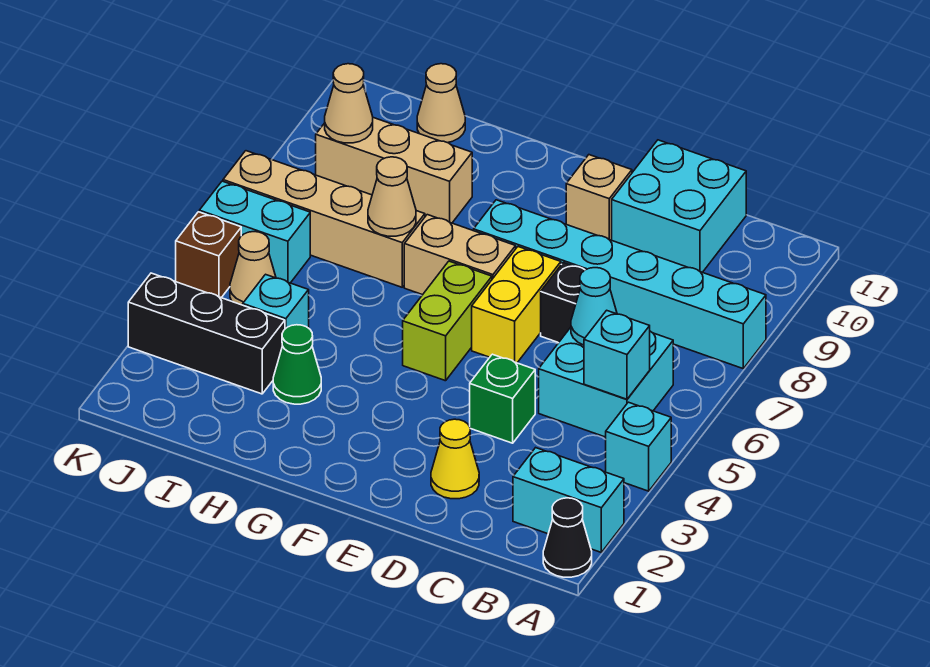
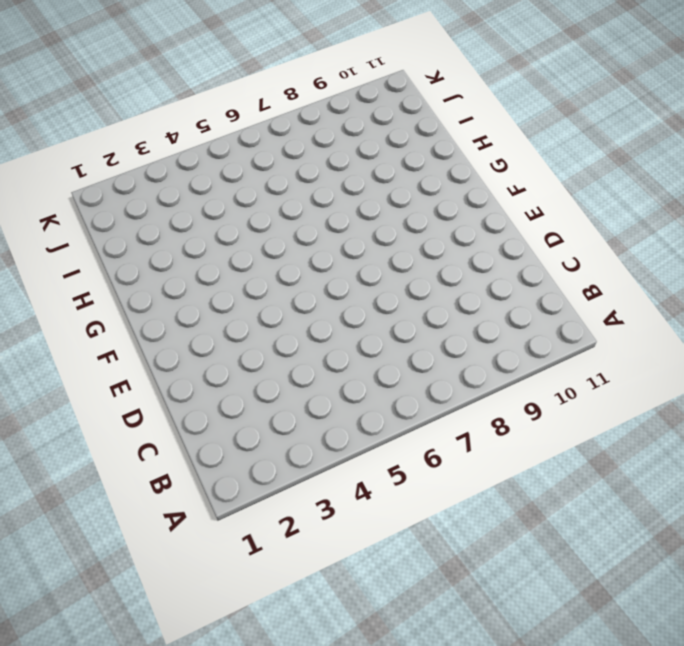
none -> black cone A1 level 1
none -> cyan brick A2:B2 level 1
none -> cyan brick A4 level 1

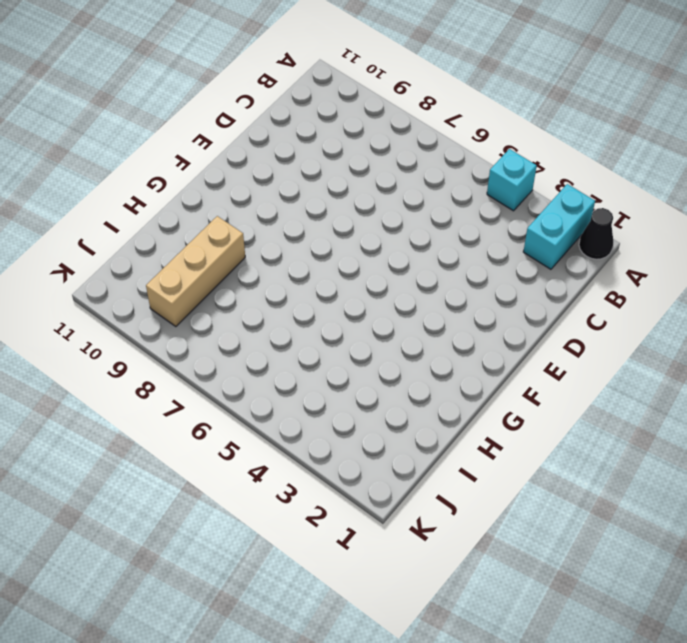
none -> cyan brick A8:F8 level 1
none -> cyan brick B5:C6 level 1
none -> cyan brick C10:D11 level 1

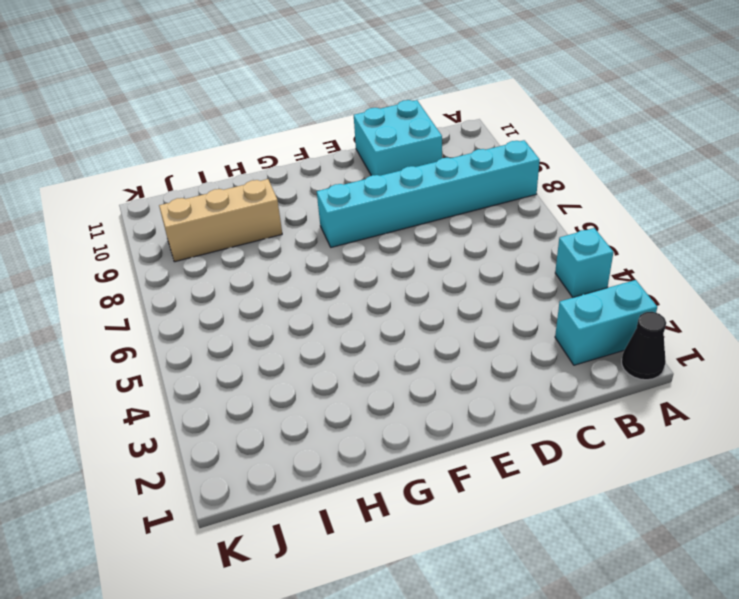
none -> cyan brick B5:C6 level 1
none -> yellow cone D2 level 1
none -> green brick D4 level 1

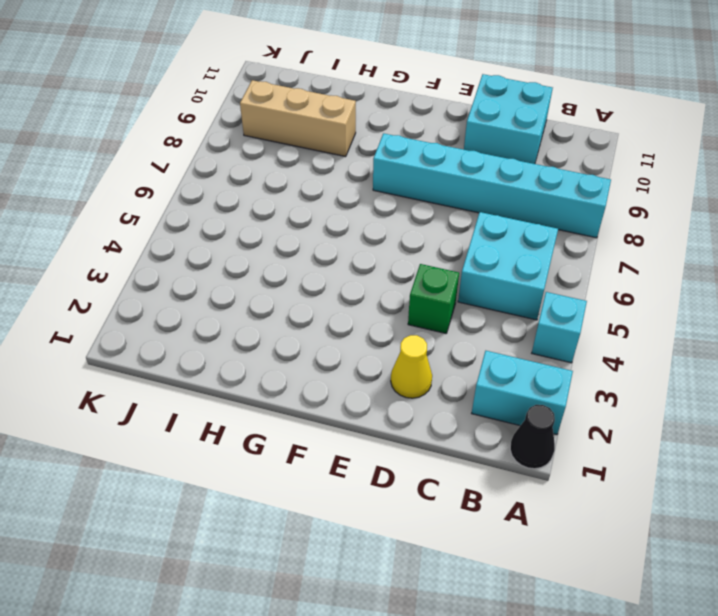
none -> black brick D7 level 1
none -> yellow brick E6:E7 level 1
none -> tan brick E10 level 1

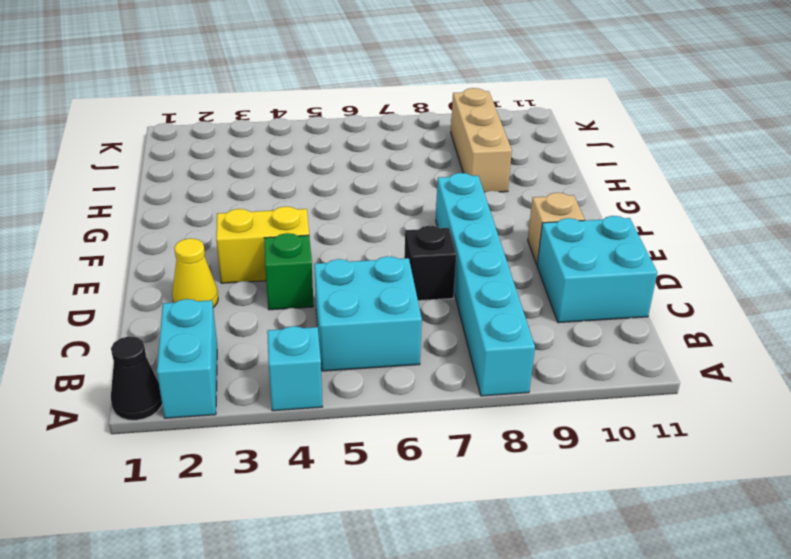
yellow brick E3:E4 level 1 -> yellow brick E6:E7 level 1
none -> lime brick F5:F6 level 1
none -> tan brick F7:G7 level 1
none -> green cone H3 level 1

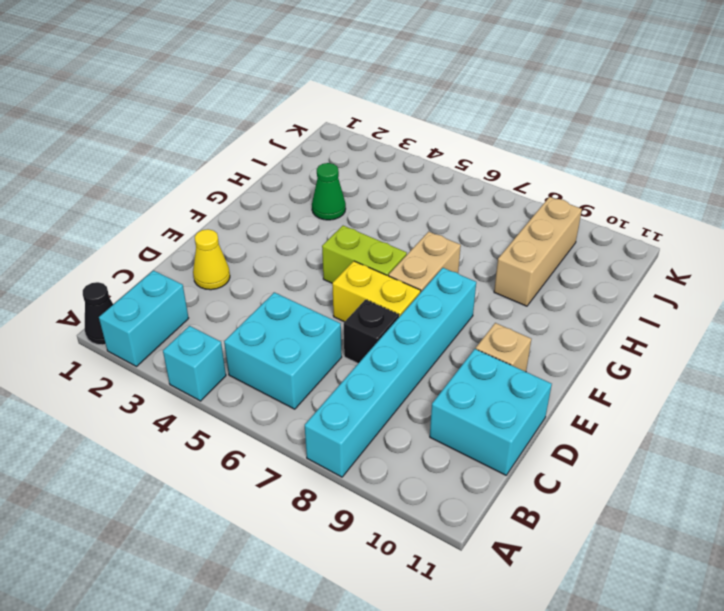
none -> green brick D4 level 1
none -> tan brick H7:K7 level 1
none -> black brick I3:K3 level 1

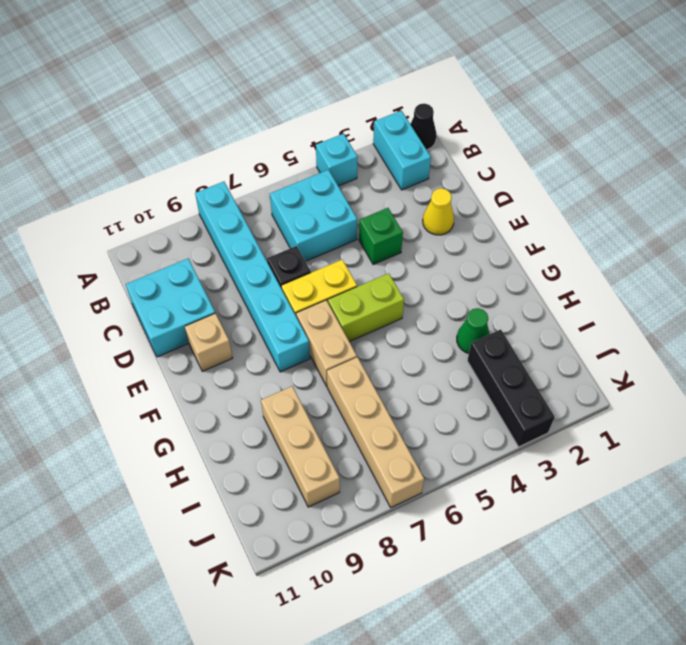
none -> cyan brick I4 level 1
none -> tan cone I11 level 1
none -> tan cone J5 level 1

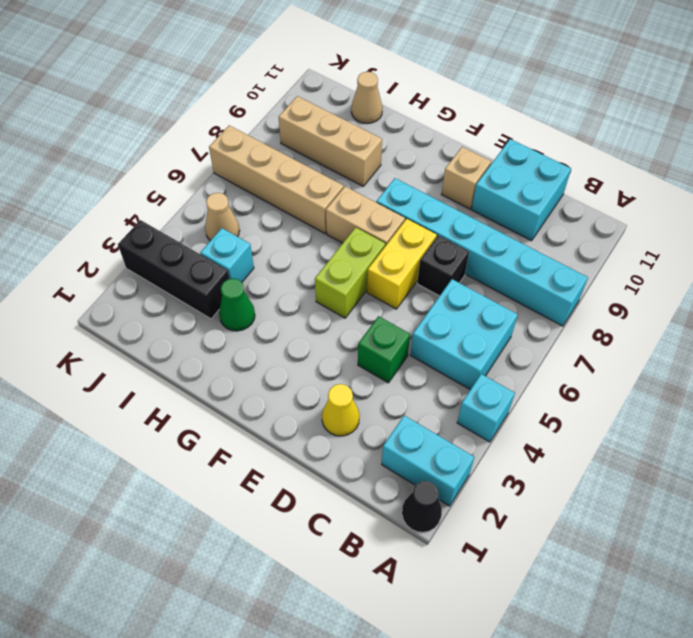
none -> cyan brick J6:K6 level 1
none -> brown brick K5 level 1
none -> cyan brick B5 level 2

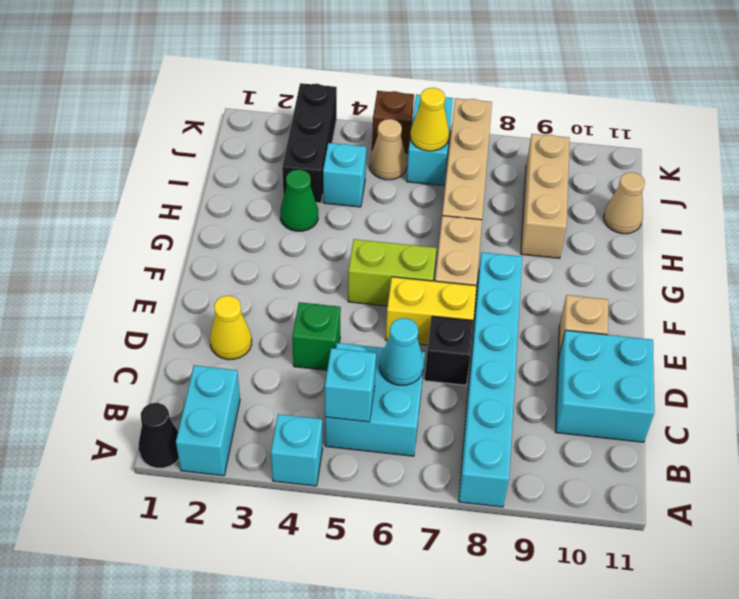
yellow cone J6 level 2 -> none
none -> tan cone H7 level 2
none -> tan cone J9 level 2

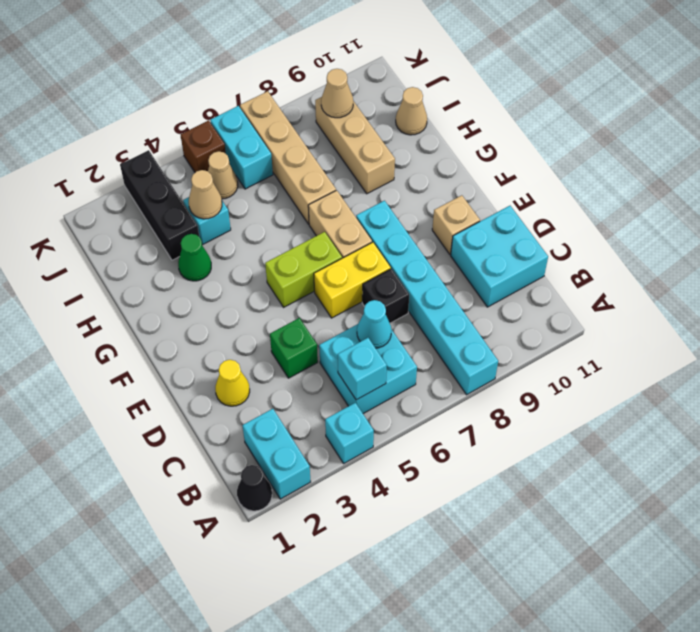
tan cone I4 level 2 -> tan cone H7 level 2

